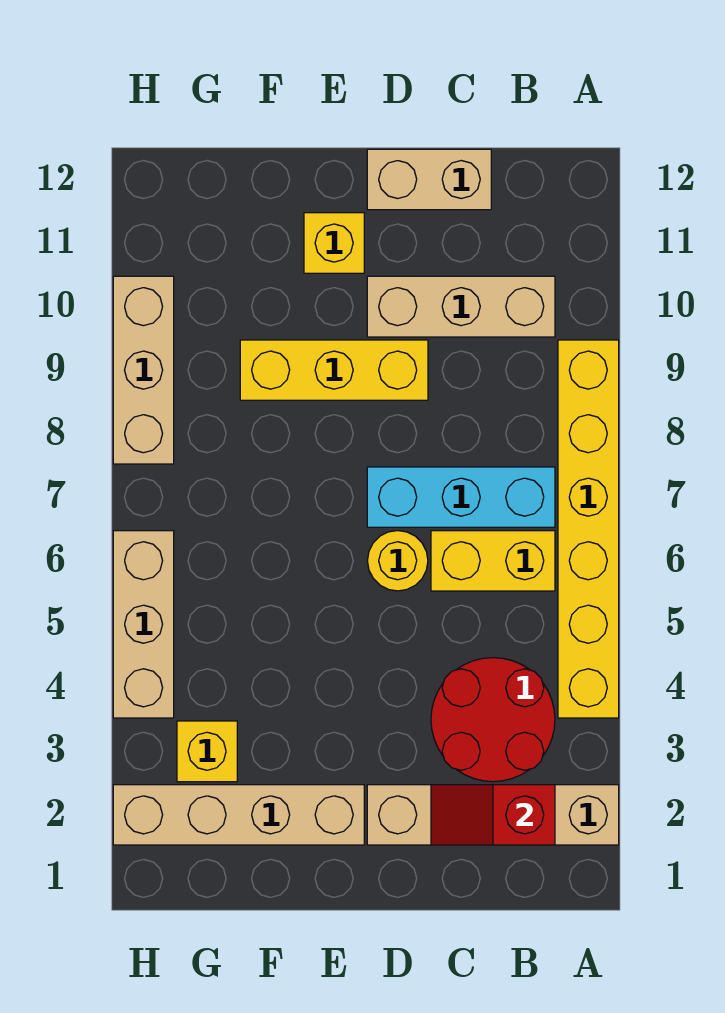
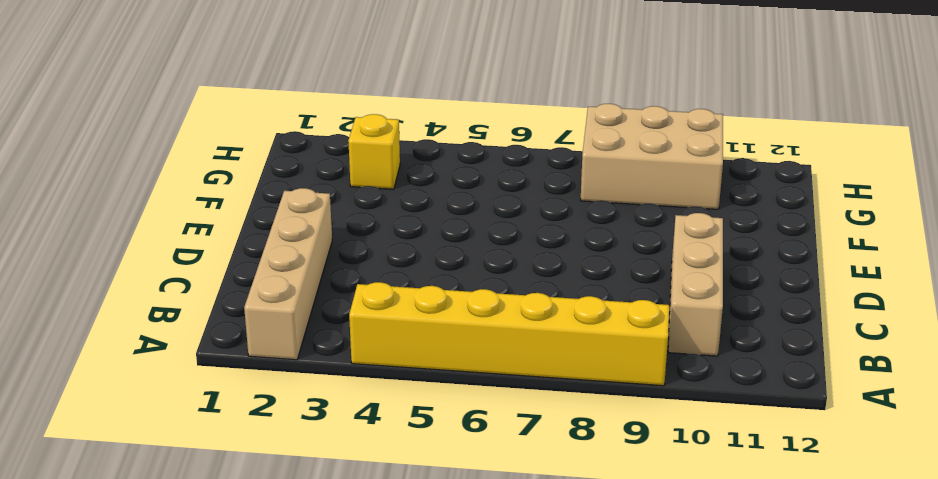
tan brick G8:H10 level 1 -> tan brick H8:H10 level 1
none -> red round brick B3:C4 level 1
none -> yellow brick B6:C6 level 1
none -> cyan brick B7:D7 level 1

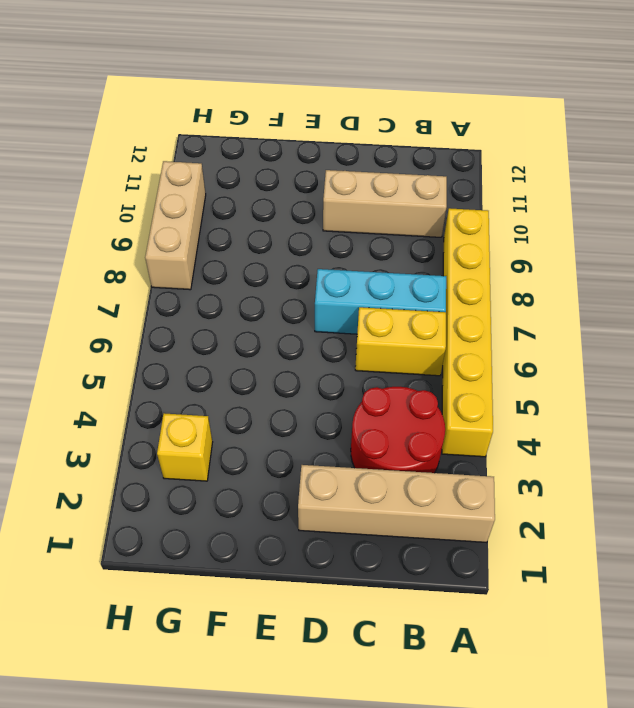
none -> tan brick C12:D12 level 1
none -> yellow round brick D6 level 1
none -> yellow brick D9:F9 level 1

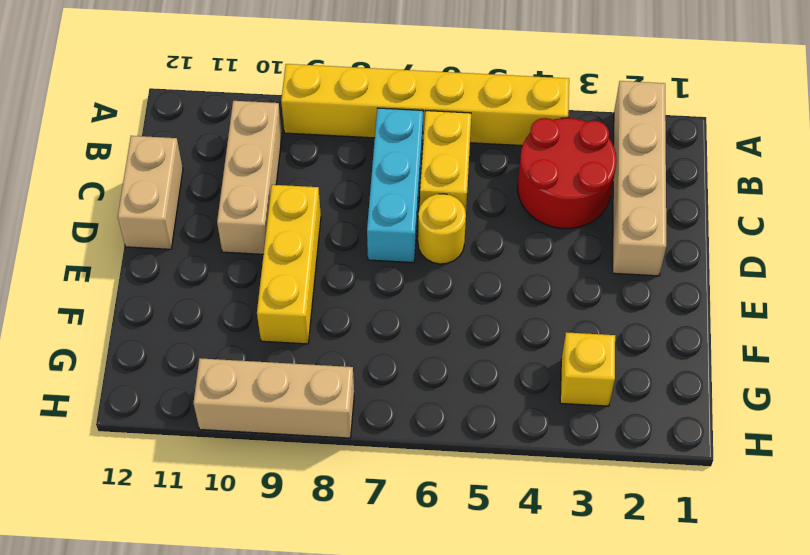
none -> tan brick E2:H2 level 1
none -> yellow brick E11 level 1
none -> tan brick H4:H6 level 1

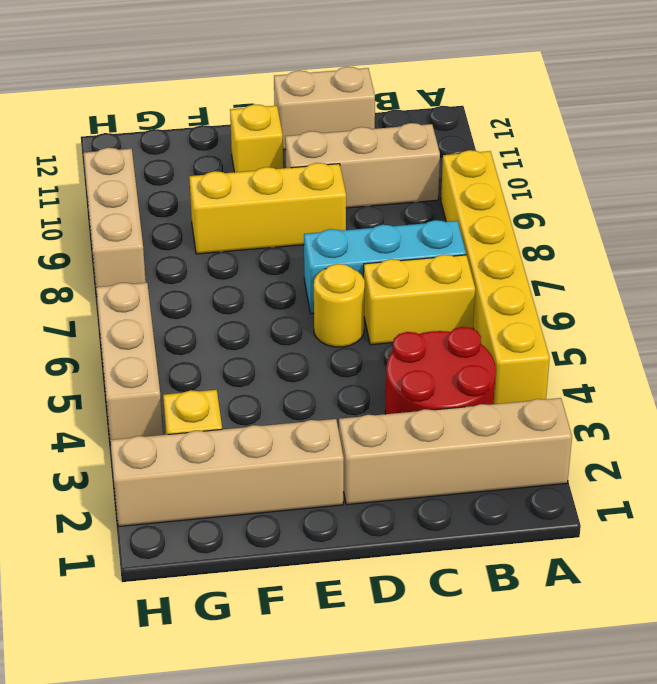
none -> red slope B2:C2 level 2 top B

